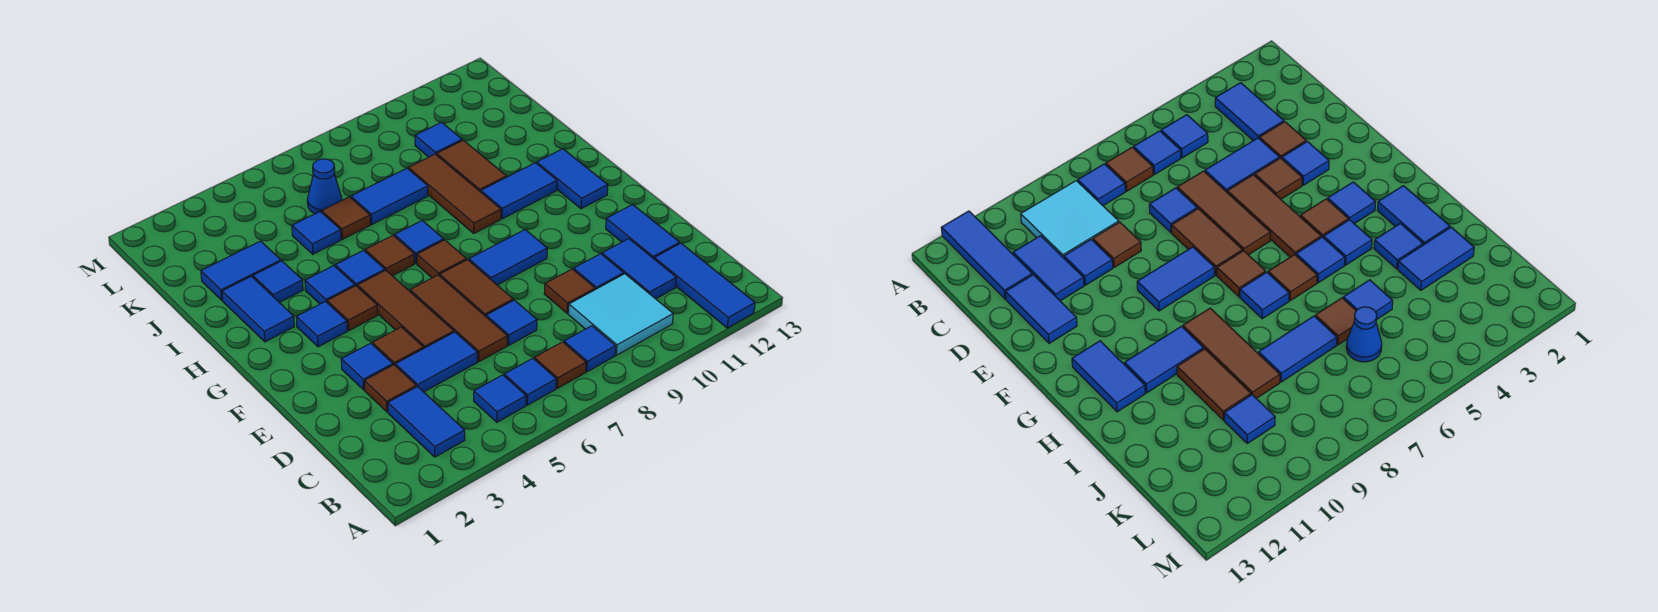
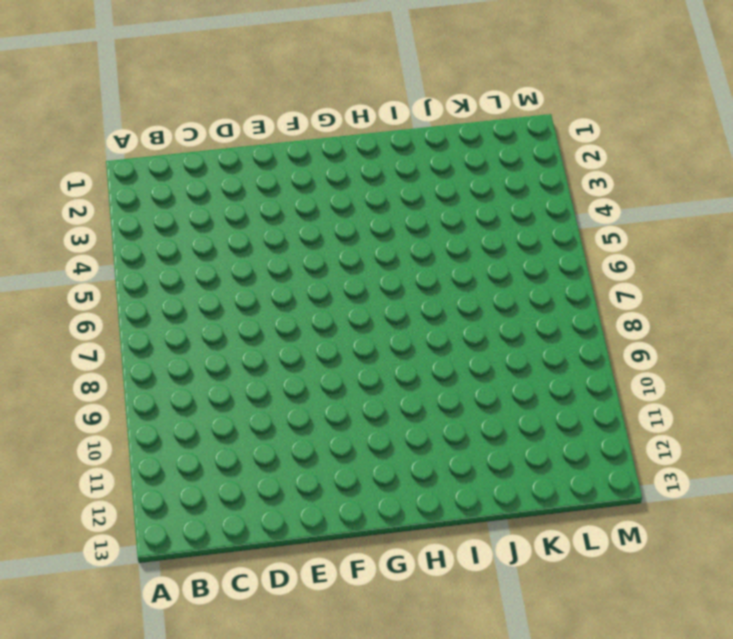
none -> blue tile A12:C12 level 1
none -> blue tile B3:C3 level 1
none -> blue tile B5 level 1
none -> blue tile B6 level 1

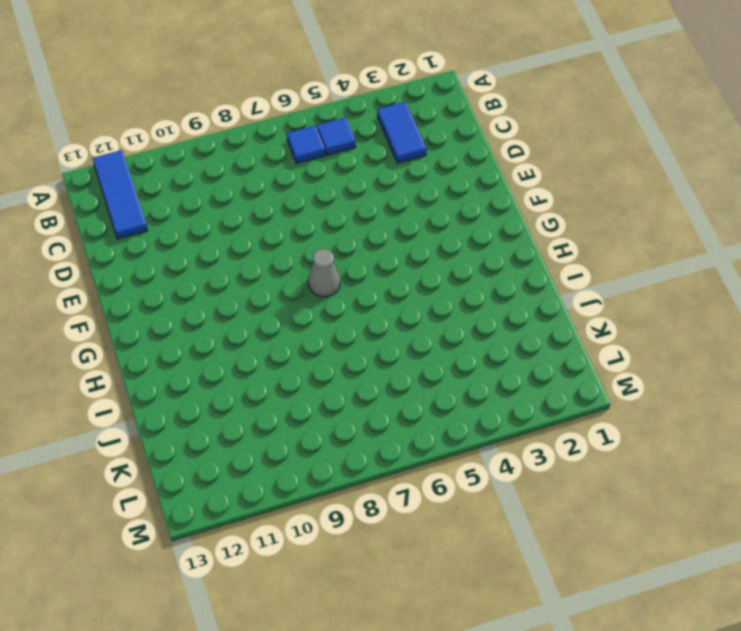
grey cone G7 level 1 -> brown tile G7 level 1
none -> brown tile B7 level 1
none -> blue tile B8 level 1
none -> cyan tile B9:C10 level 1
none -> blue tile C11:D11 level 1

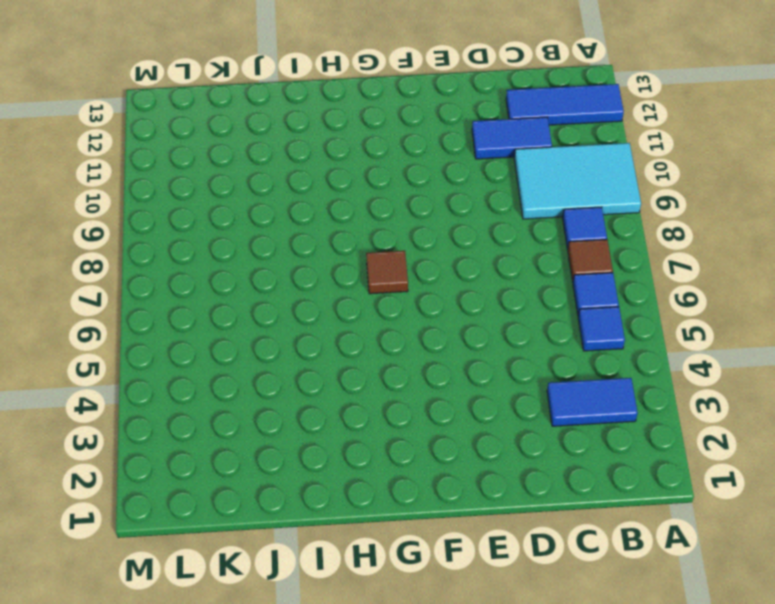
cyan tile A9:C10 level 1 -> cyan tile B9:C10 level 1
none -> brown tile D3 level 1
none -> blue tile D4:D5 level 1
none -> brown tile D6:F6 level 1
none -> blue tile D7 level 1

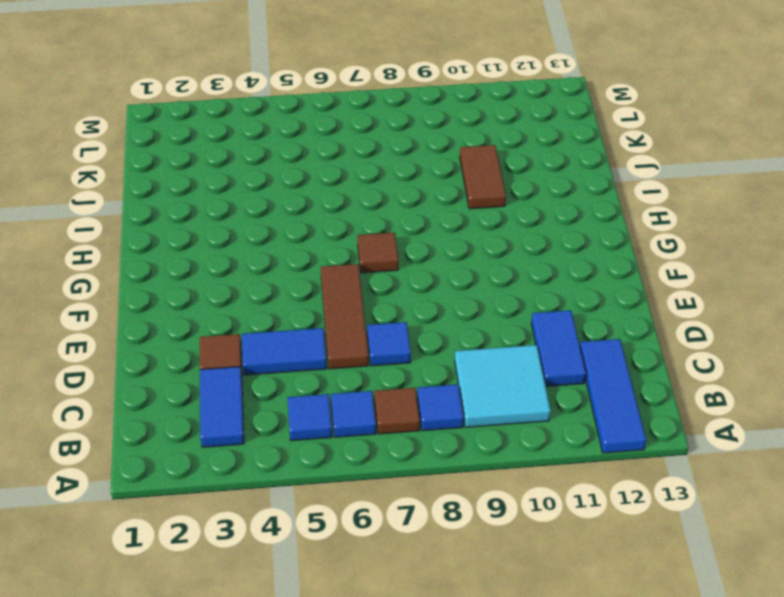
none -> brown tile D9 level 1
none -> blue tile D10 level 1
none -> blue tile D12:E12 level 1
none -> blue tile E3 level 1

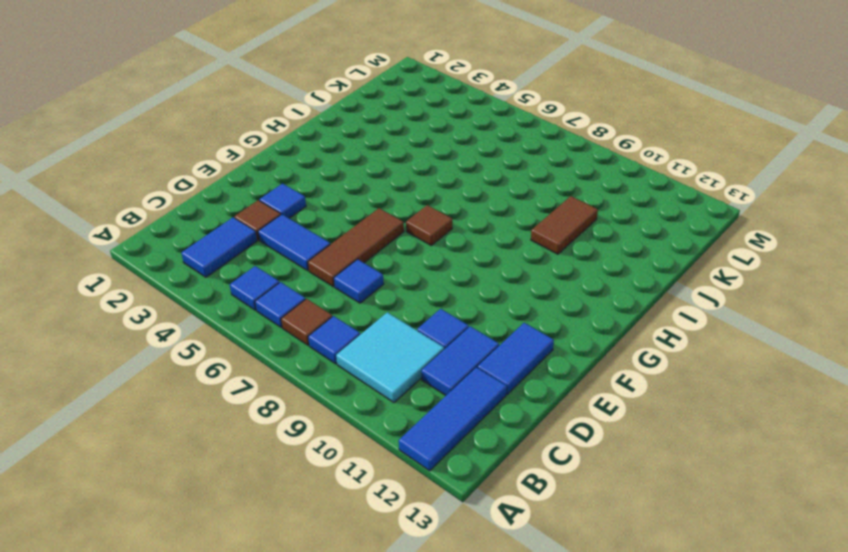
none -> brown tile D9 level 1
none -> brown tile E4 level 1
none -> brown tile E5:G5 level 1
none -> brown tile E7:F7 level 1

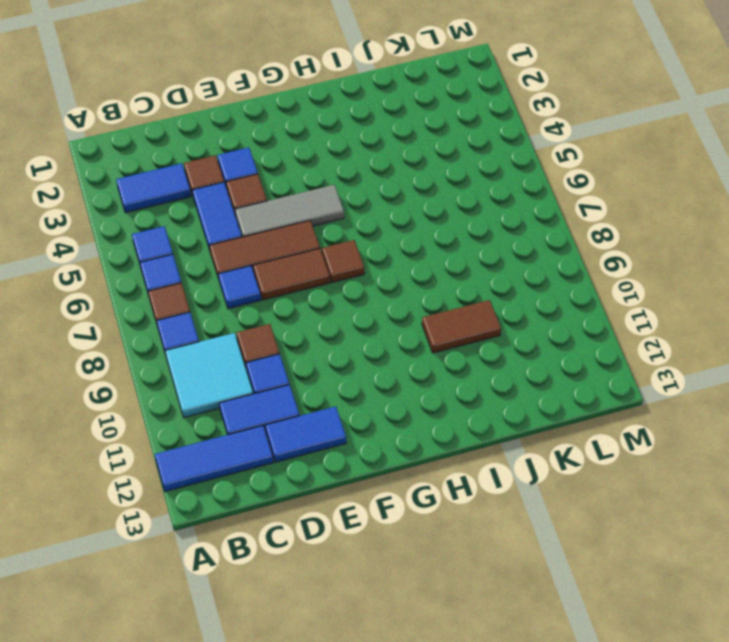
grey tile E5:G5 level 1 -> brown tile E5:G5 level 1
none -> blue tile F8:F9 level 1
none -> blue tile G3 level 1
none -> brown tile G4 level 1
none -> blue tile G12:H12 level 1

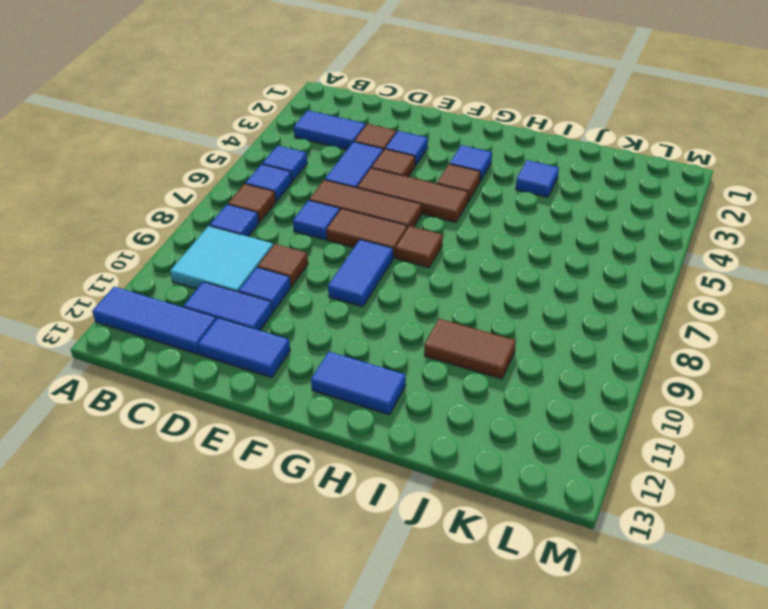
none -> blue tile H2:I2 level 1
none -> blue tile H4 level 1
none -> blue tile H5 level 1
none -> brown tile H6 level 1

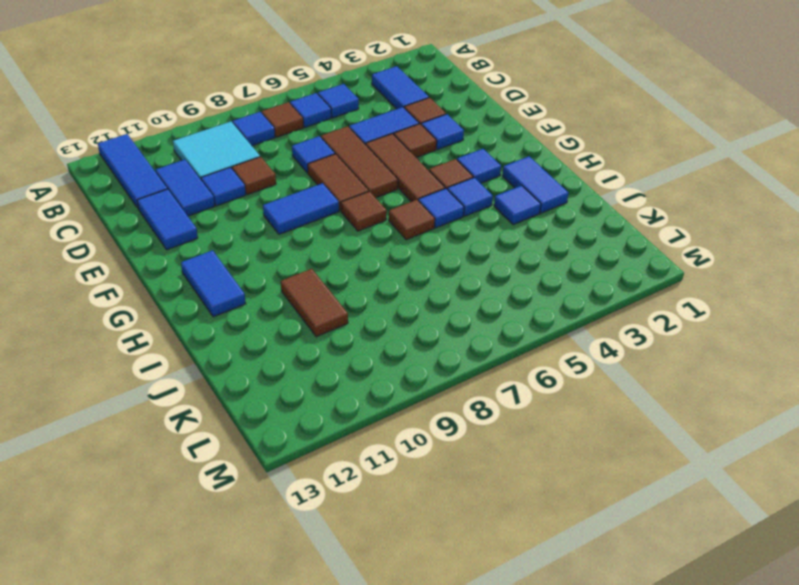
none -> blue tile H7 level 1
none -> brown tile H9:J9 level 1
none -> blue tile H10:H11 level 1
none -> blue tile J2:J3 level 1

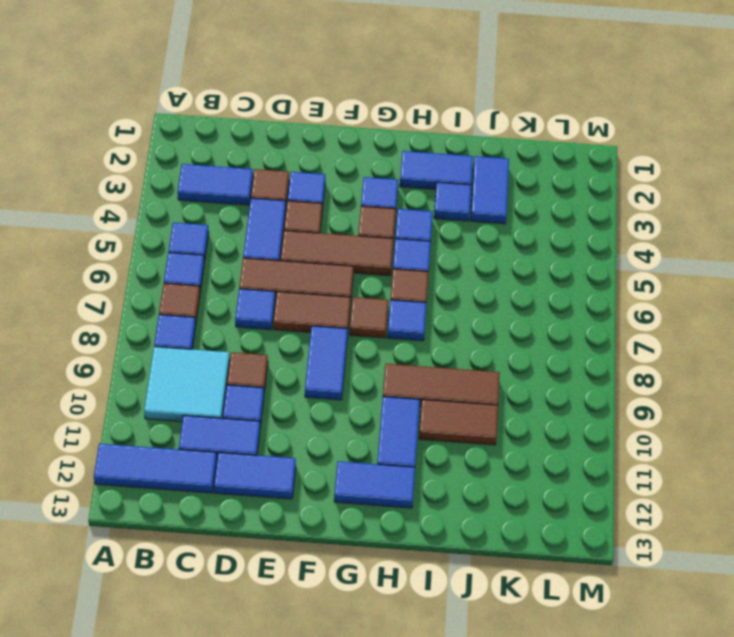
none -> blue tile J5 level 1
none -> brown tile J6 level 1
none -> blue tile J7:J8 level 1
none -> blue cone K6 level 1

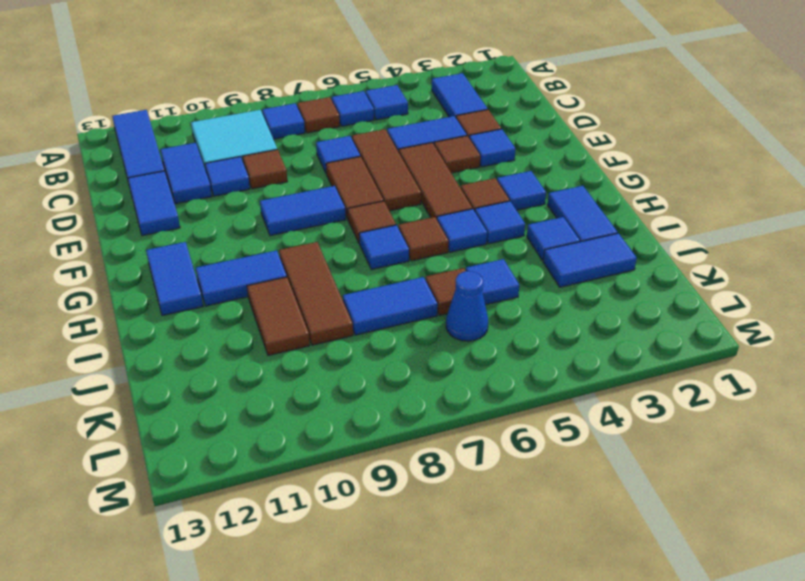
none -> blue tile K10 level 1

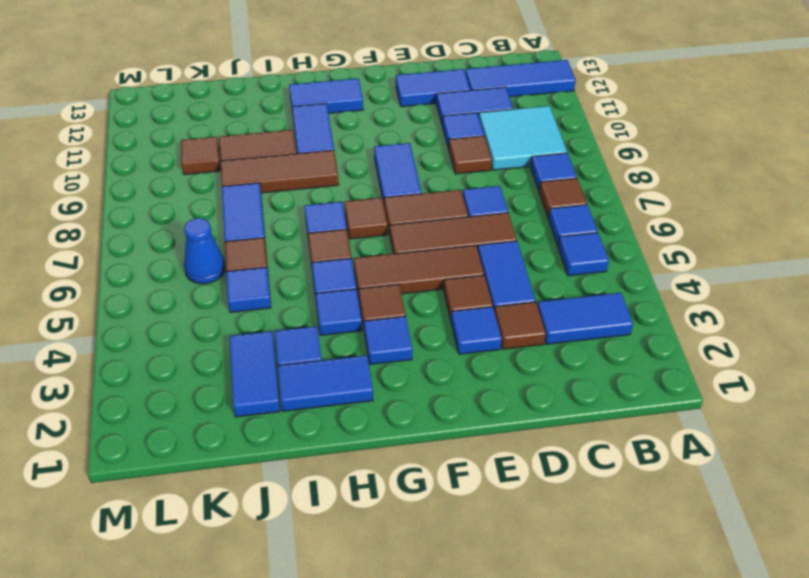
brown tile K10 level 1 -> blue tile K10 level 1

